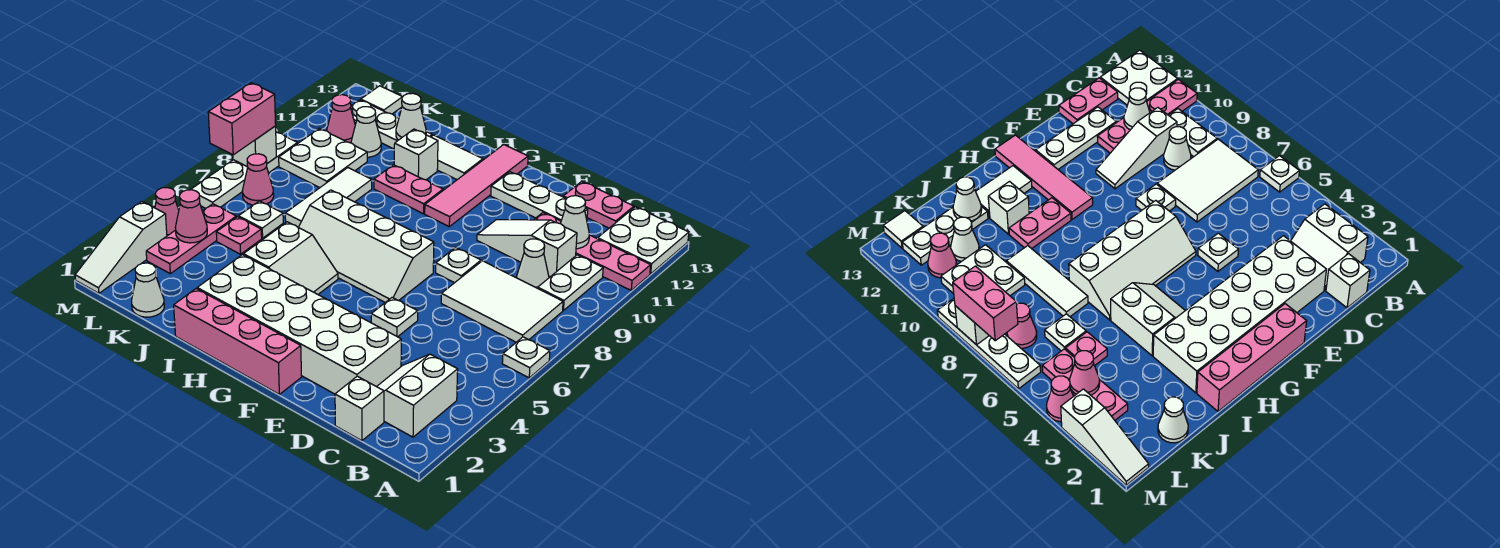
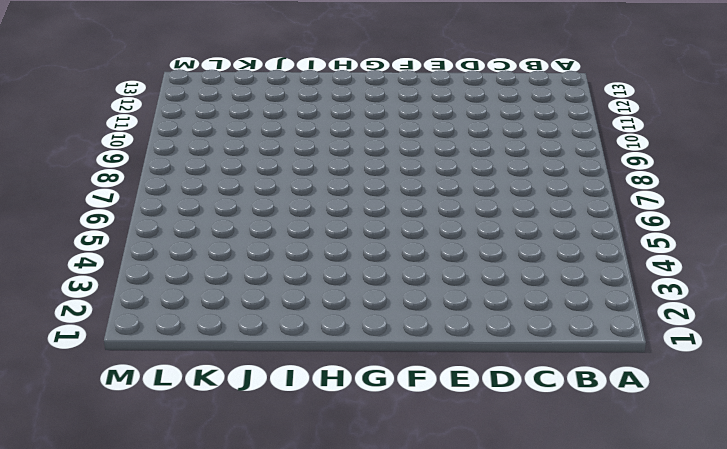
none -> white plate A6 level 1
none -> pink plate A11:D11 level 1
none -> white plate A12:B13 level 1
none -> white slope B2:C3 level 1 top B

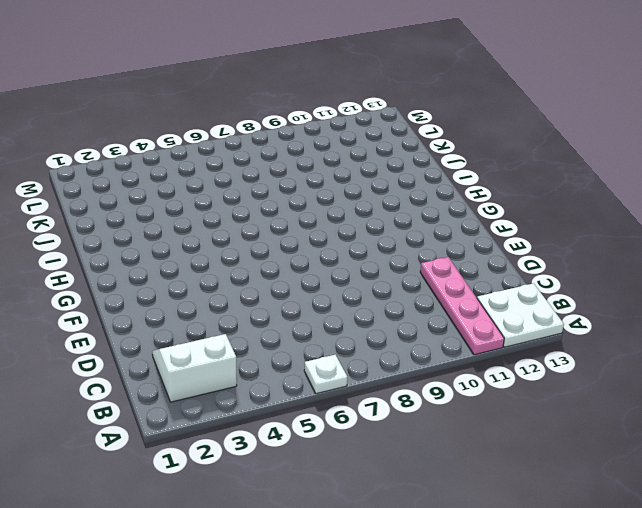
none -> white tile B7:D8 level 1
none -> white plate B9:B10 level 1
none -> white brick C1 level 1
none -> white cone C9 level 1

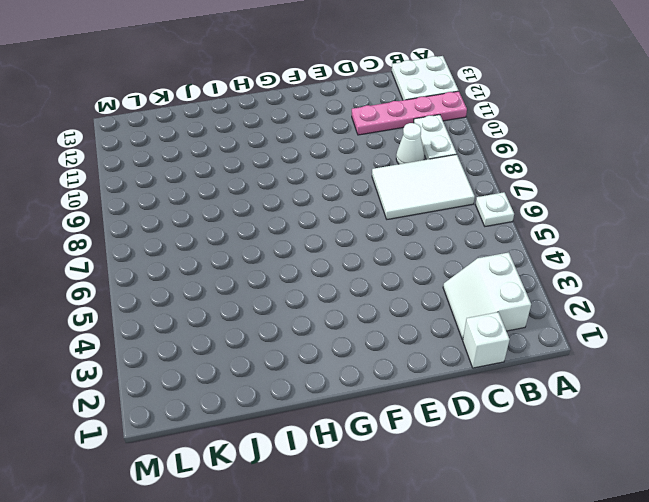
none -> white slope C10:E10 level 1 top C
none -> pink plate C13:D13 level 1
none -> white brick D2:I3 level 1
none -> white plate D12:F12 level 1

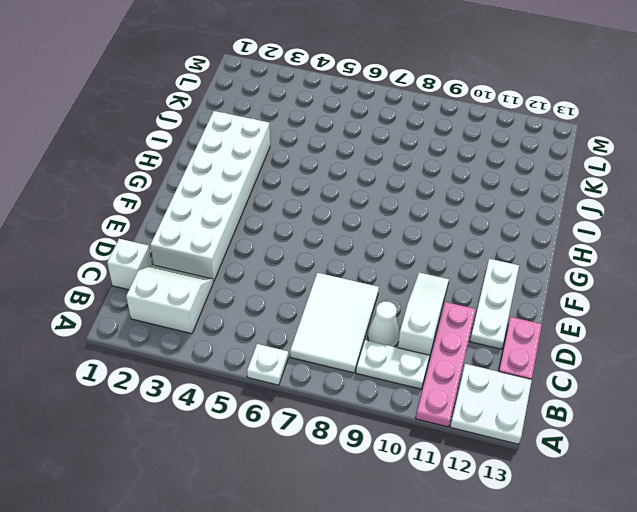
none -> white plate E5 level 1
none -> white plate E8 level 1
none -> pink brick F1:I1 level 1
none -> white slope F6:I7 level 1 top 7

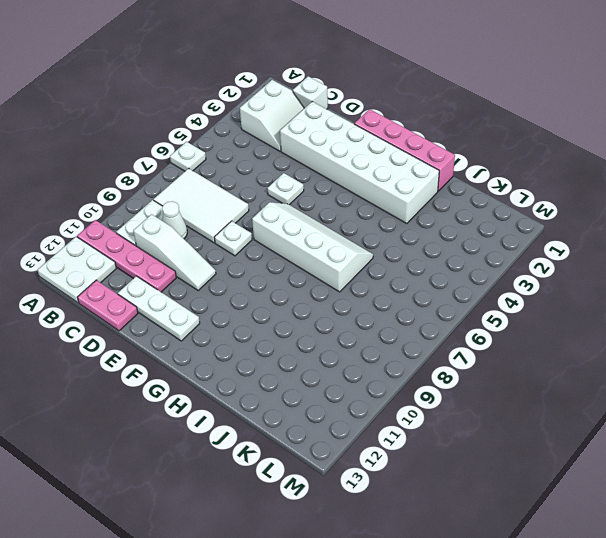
none -> pink tile G10:G13 level 1
none -> white slope H4:I5 level 1 top I
none -> pink plate H10:I10 level 1
none -> white tile H12:I12 level 1

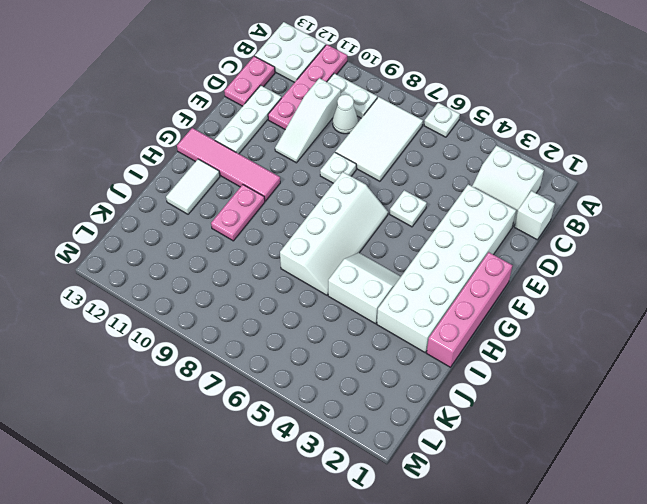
none -> white brick I11 level 1
none -> white tile J7:J9 level 1
none -> white plate J12:L12 level 1
none -> white cone K1 level 1

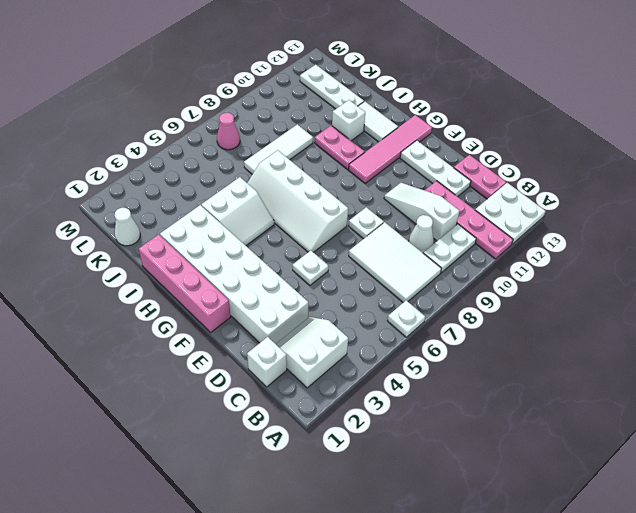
none -> pink plate K5 level 1
none -> white plate K6 level 1
none -> white plate K9:L10 level 1
none -> white cone K11 level 1

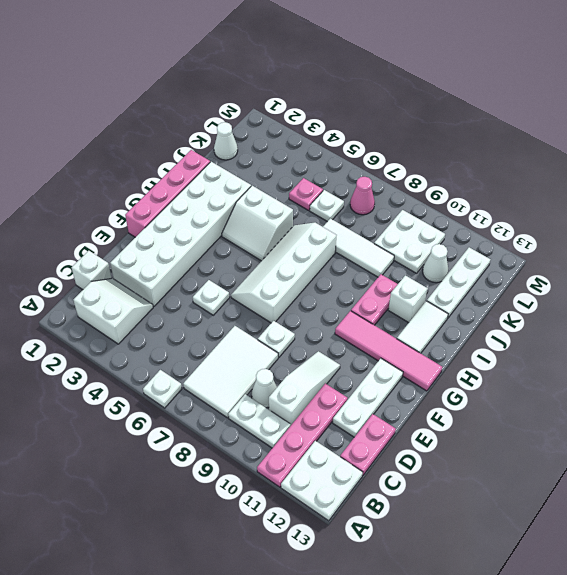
none -> pink plate L3:L5 level 1
none -> pink cone L11 level 1
none -> white tile L13 level 1
none -> white slope M1:M3 level 1 top 3

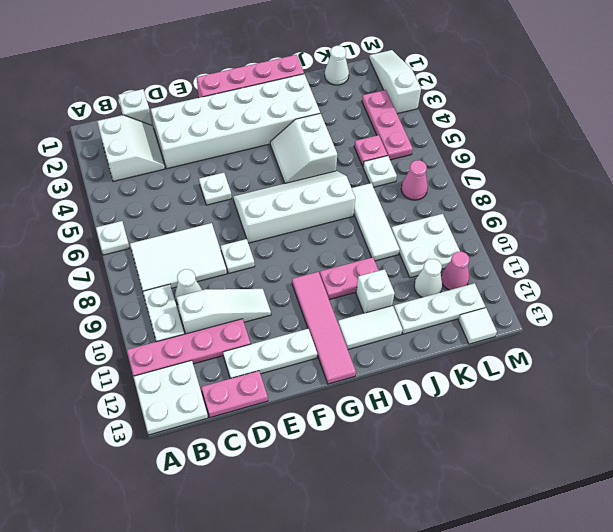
none -> pink cone M4 level 1
none -> white plate M6:M9 level 1
none -> white cone C11 level 2
none -> white cone J12 level 2

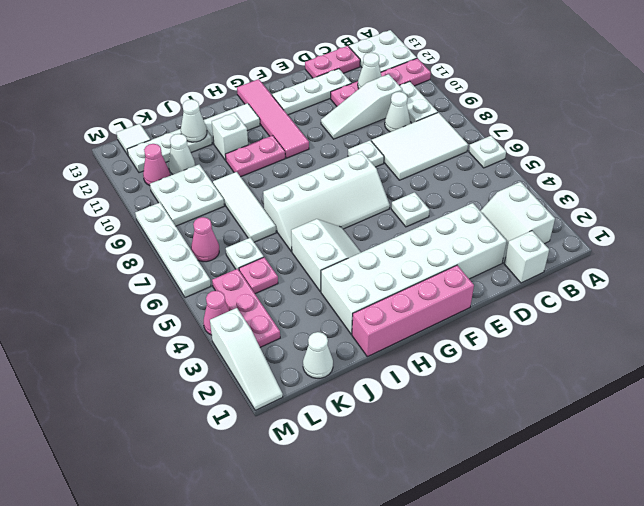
none -> pink cone L4 level 2
none -> white brick M8 level 2
none -> pink brick M7:M8 level 3

